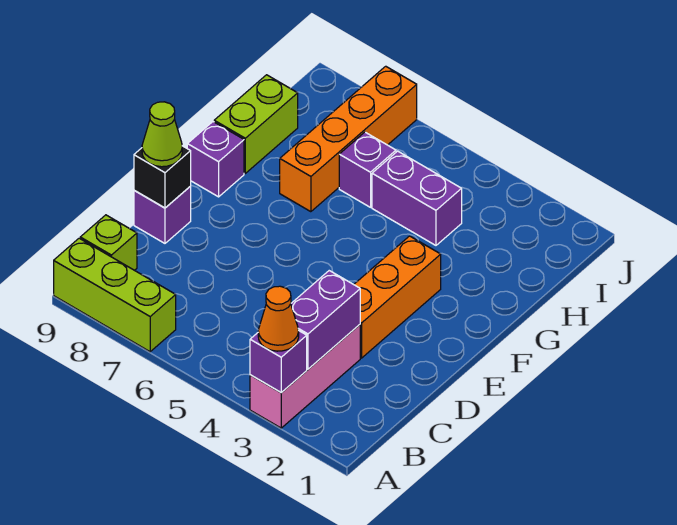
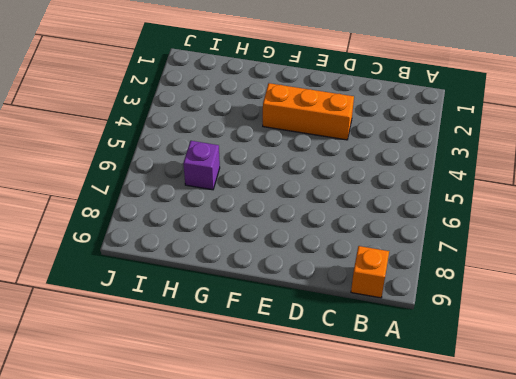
orange brick B9 level 1 -> lime brick B9 level 1
none -> pink brick A3:C3 level 1
none -> lime brick A7:A9 level 1
none -> purple brick D9 level 1

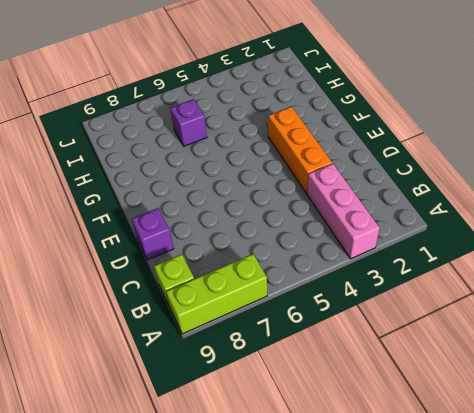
none -> purple brick F9 level 1
none -> orange brick G7:J7 level 1
none -> lime brick G9:H9 level 1

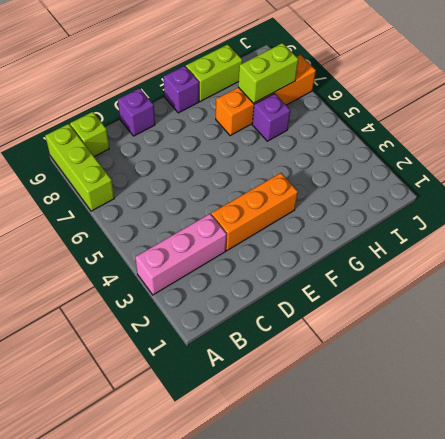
lime brick H7:I7 level 2 -> none
none -> purple brick H4:H5 level 1
none -> purple brick A3 level 2
none -> purple brick B3:C3 level 2

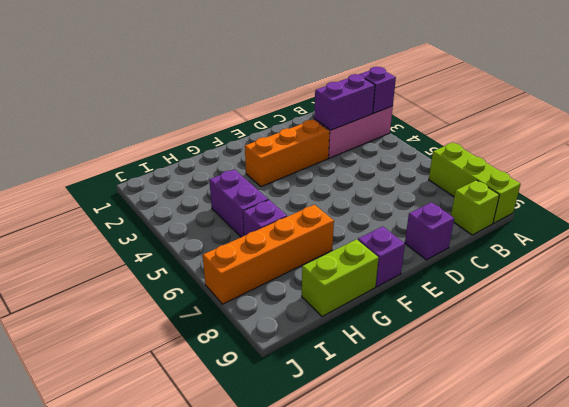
none -> black brick D9 level 2
none -> orange cone A3 level 3
none -> lime cone D9 level 3

